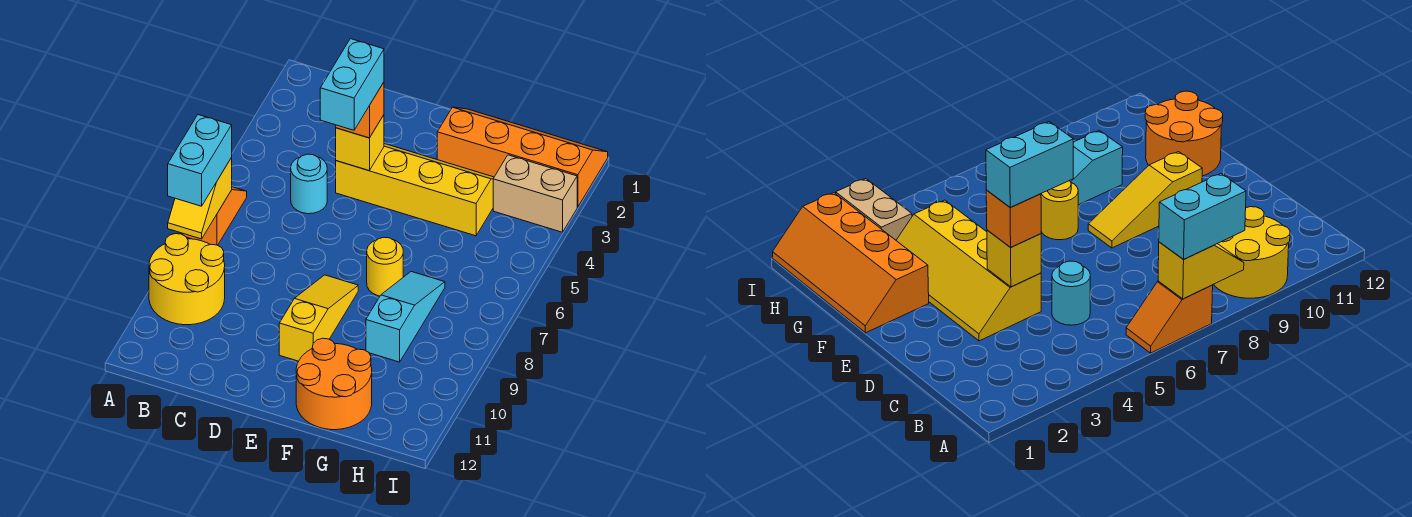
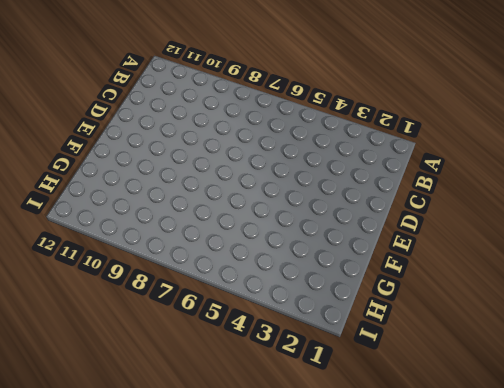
none -> orange slope A6:A7 level 1 top 7
none -> yellow round brick A9:B10 level 1
none -> cyan round brick C5 level 1

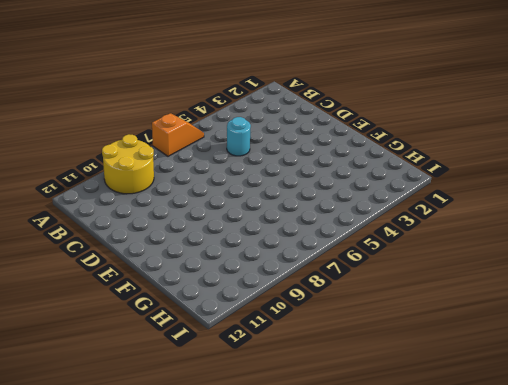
none -> yellow slope D3:G4 level 1 top 4
none -> yellow slope E8:E10 level 1 top 10
none -> orange slope F1:I2 level 1 top 2

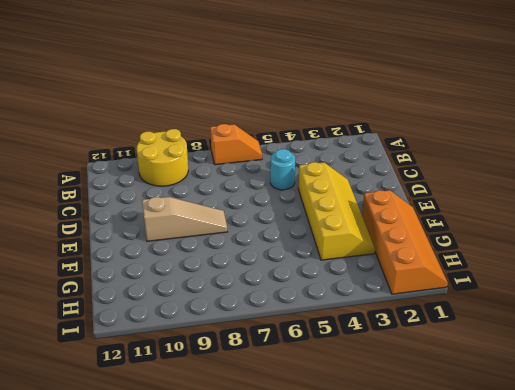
tan slope E8:E10 level 1 top 10 -> yellow slope E8:E10 level 1 top 10
none -> yellow round brick F7 level 1
none -> orange round brick F11:G12 level 1
none -> cyan slope G7:G9 level 1 top 9

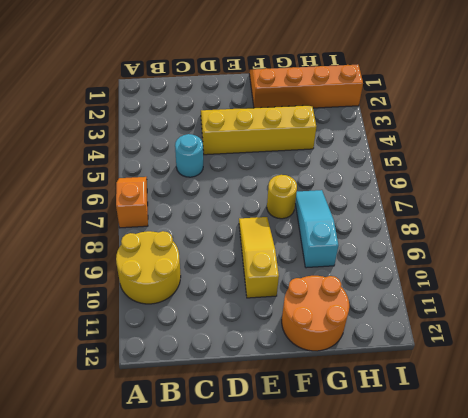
none -> tan brick H3:I3 level 1
none -> yellow slope A7:A8 level 2 top 7
none -> yellow brick D4 level 2

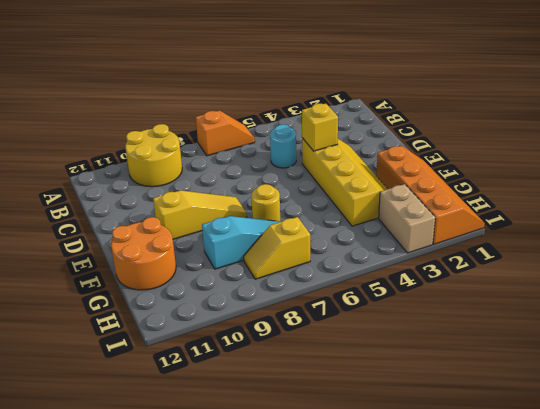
yellow slope H7:H8 level 1 top 7 -> yellow slope A7:A8 level 2 top 7
none -> cyan brick A7:A8 level 3
none -> orange brick D4 level 3
none -> cyan brick D4:D5 level 4

